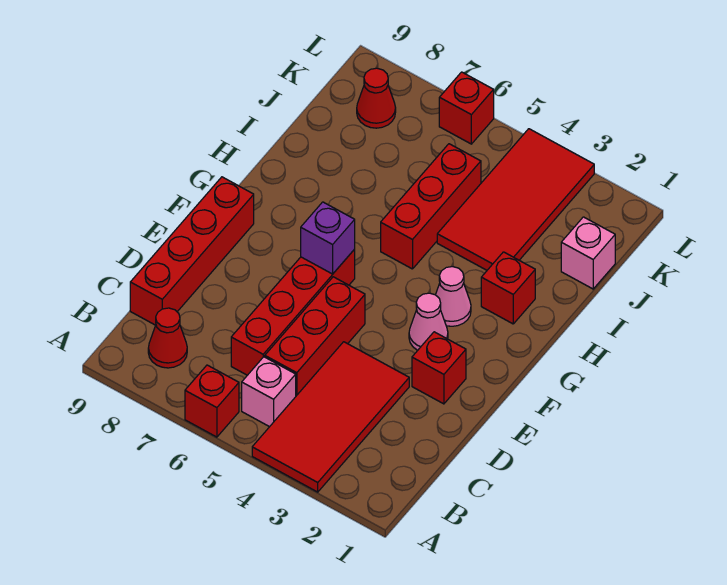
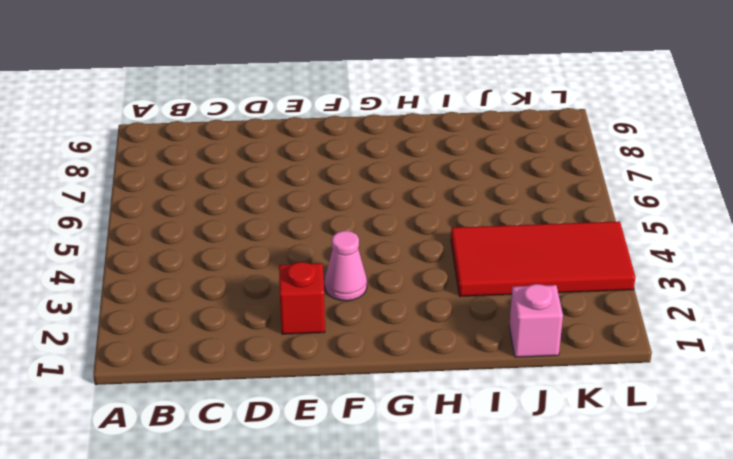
none -> red tile A3:D4 level 1
none -> red brick A6 level 1
none -> pink brick B5 level 1

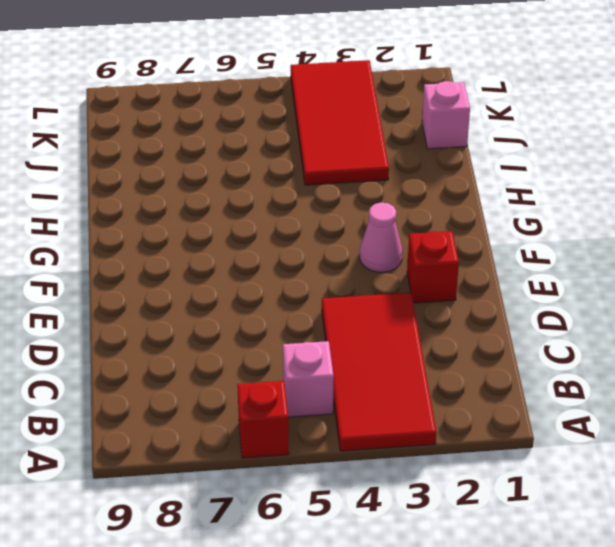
none -> red cone B8 level 1
none -> red brick C5:E5 level 1
none -> red brick C6:F6 level 1

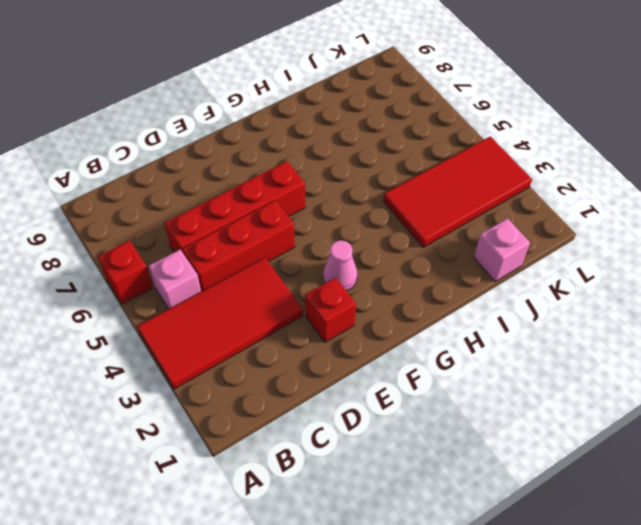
none -> red cone B8 level 1
none -> red brick C9:F9 level 1
none -> pink cone G3 level 1

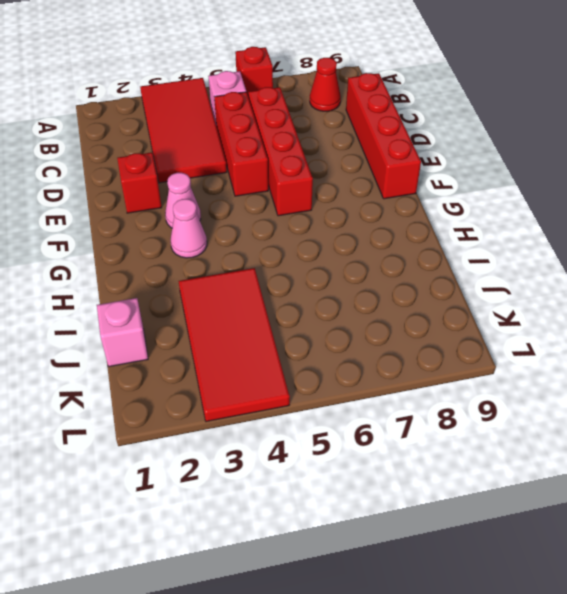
none -> red brick H2 level 1
none -> red brick H5:J5 level 1
none -> red cone K8 level 1

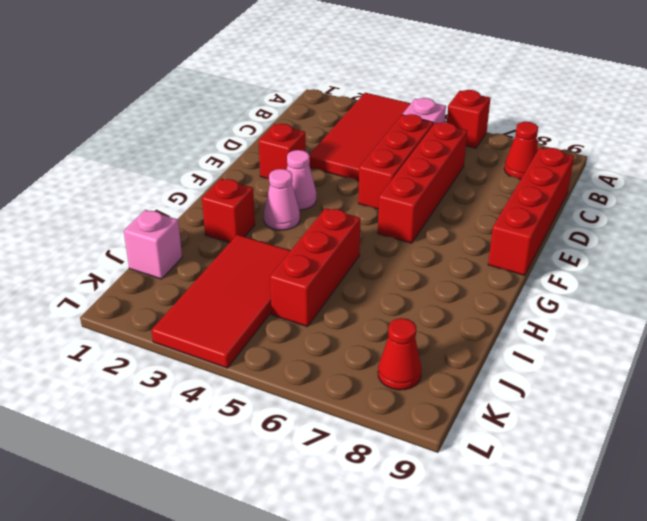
none -> red brick L6 level 1
none -> purple brick F6 level 2

